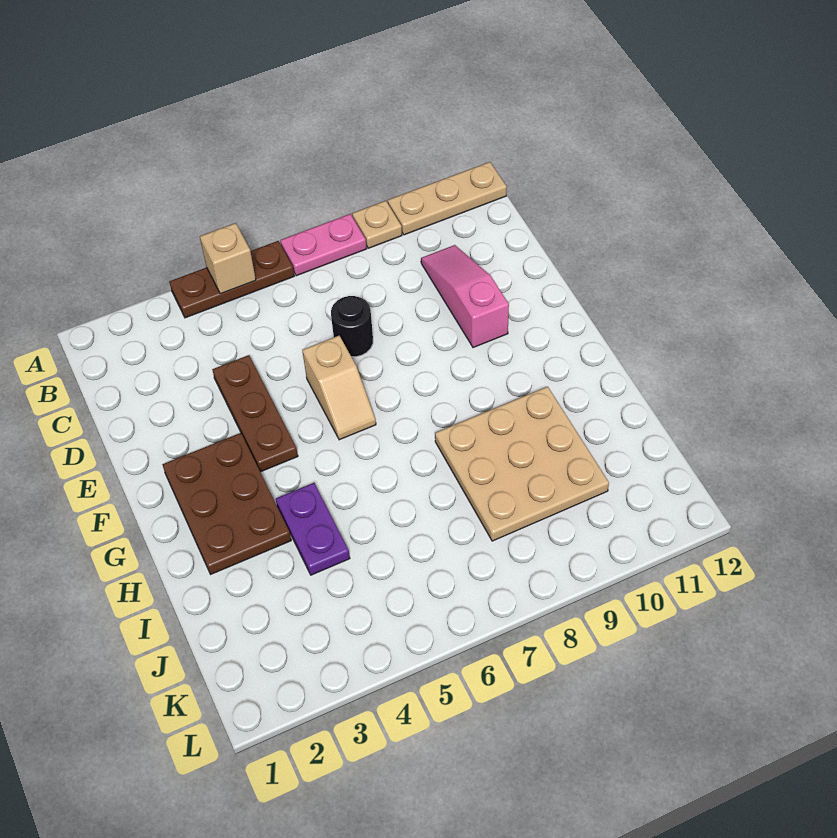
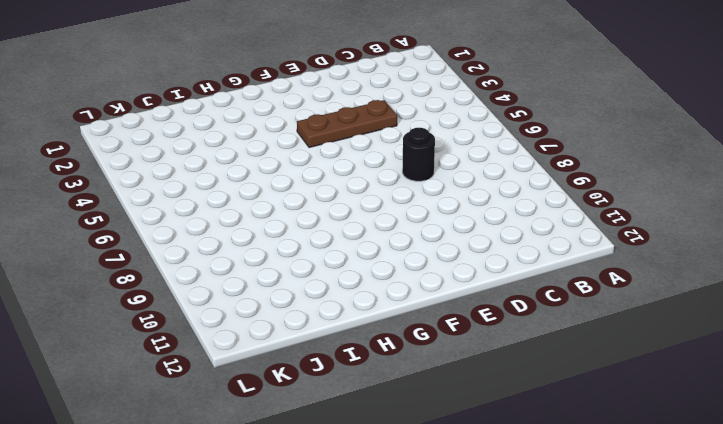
none -> brown plate A4:A6 level 1
none -> pink plate A7:A8 level 1
none -> tan plate A9 level 1

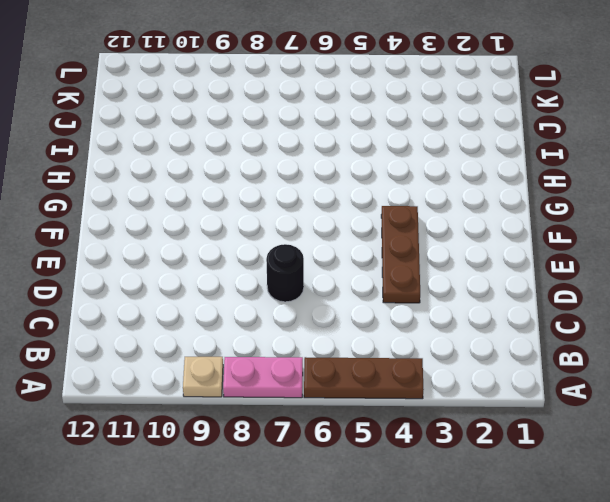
none -> tan plate A10:A12 level 1
none -> pink slope C10:E10 level 1 top E
none -> tan slope E6:F6 level 1 top E

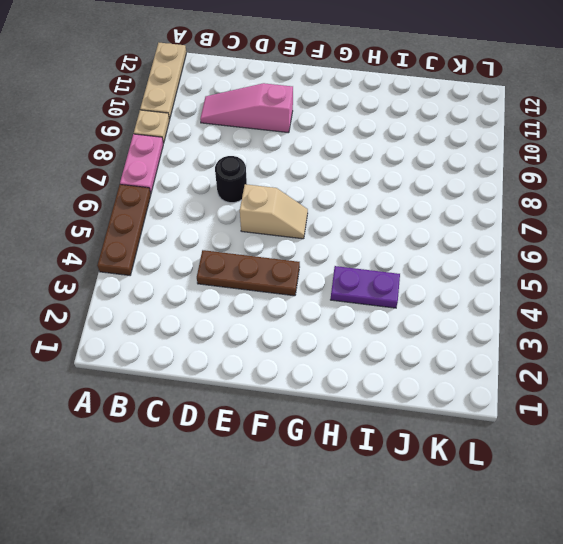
none -> brown plate F2:H3 level 1
none -> tan plate H8:J10 level 1
none -> tan brick A5 level 2

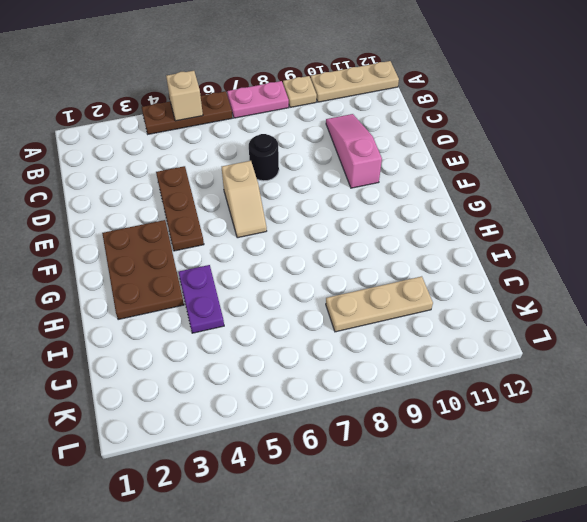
tan plate J8:J10 level 1 -> tan plate H8:J10 level 1

